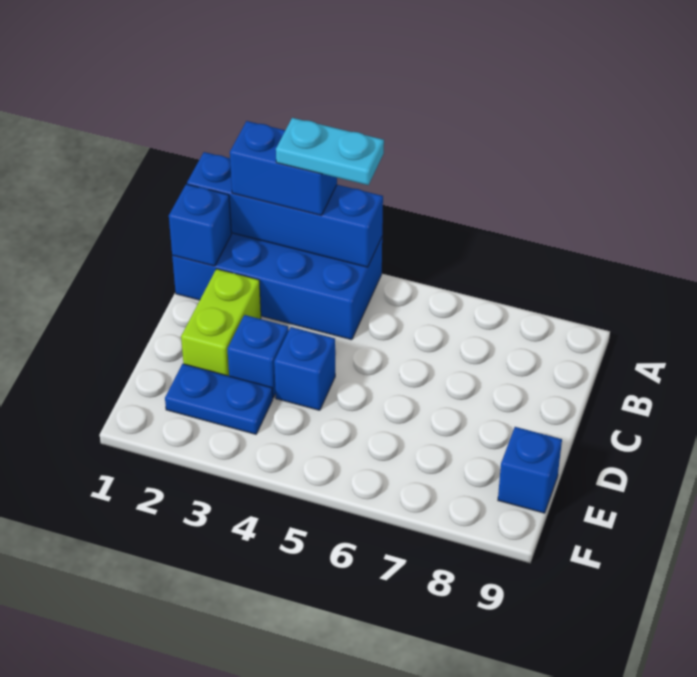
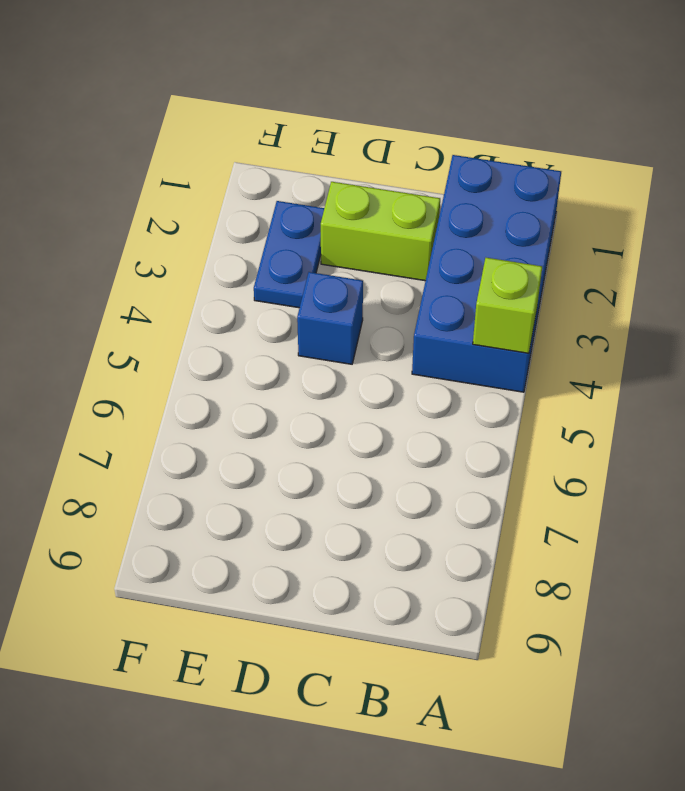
lime brick A4 level 2 -> blue brick A1:A4 level 2
none -> blue brick D3 level 1
none -> blue brick E9 level 1

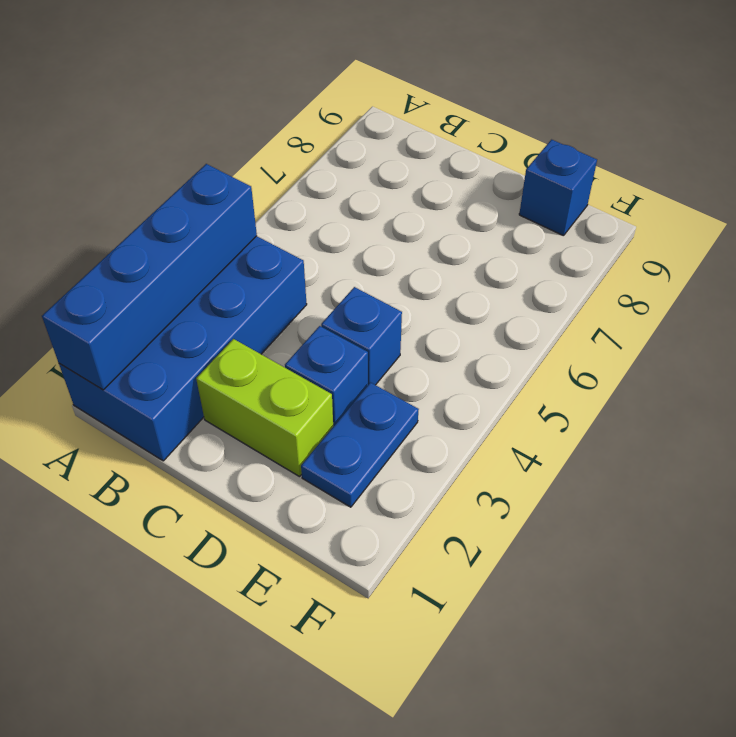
none -> blue brick B1 level 2
none -> blue brick A2:A3 level 3

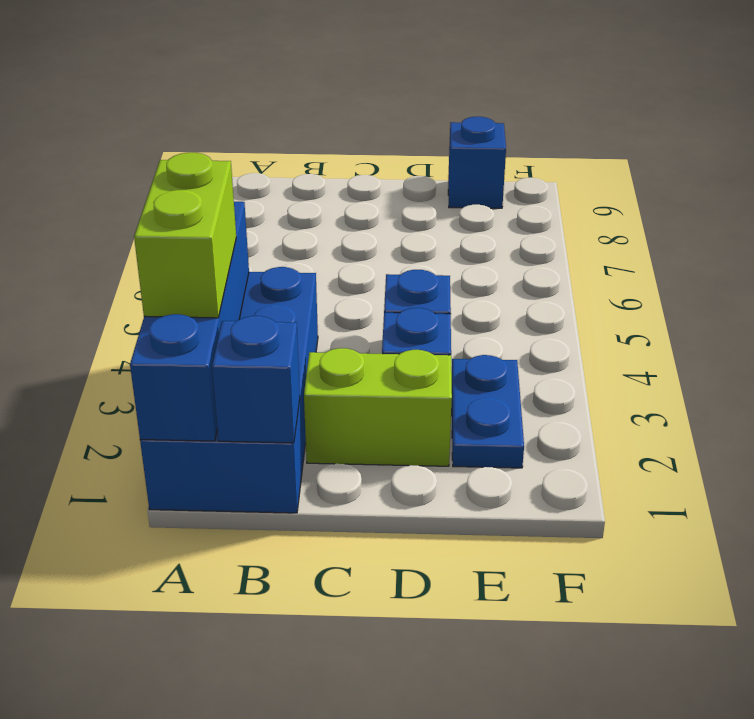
lime brick A2:A3 level 3 -> blue brick A2:A3 level 3
none -> cyan plate A3:A4 level 4

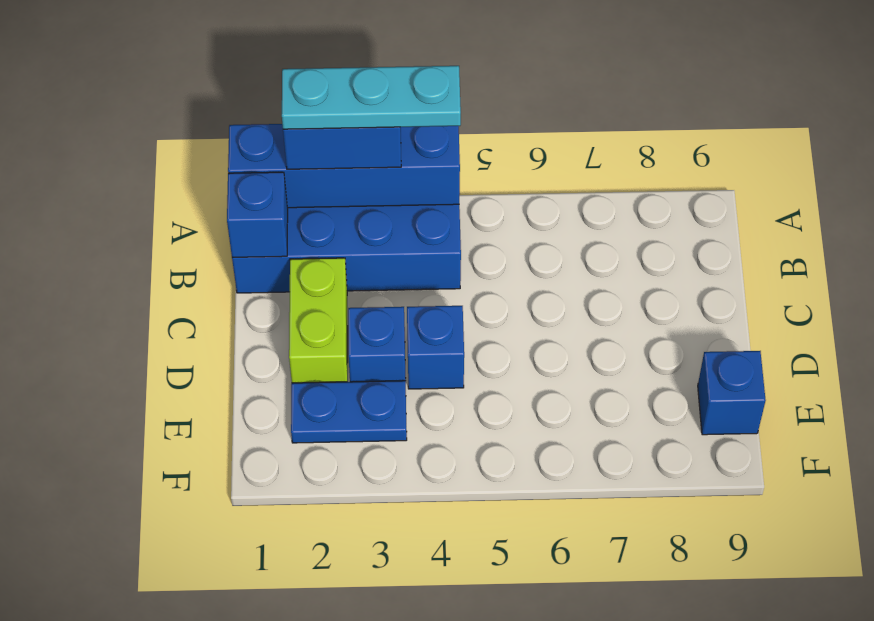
cyan plate A2:A4 level 4 -> cyan plate A3:A4 level 4

